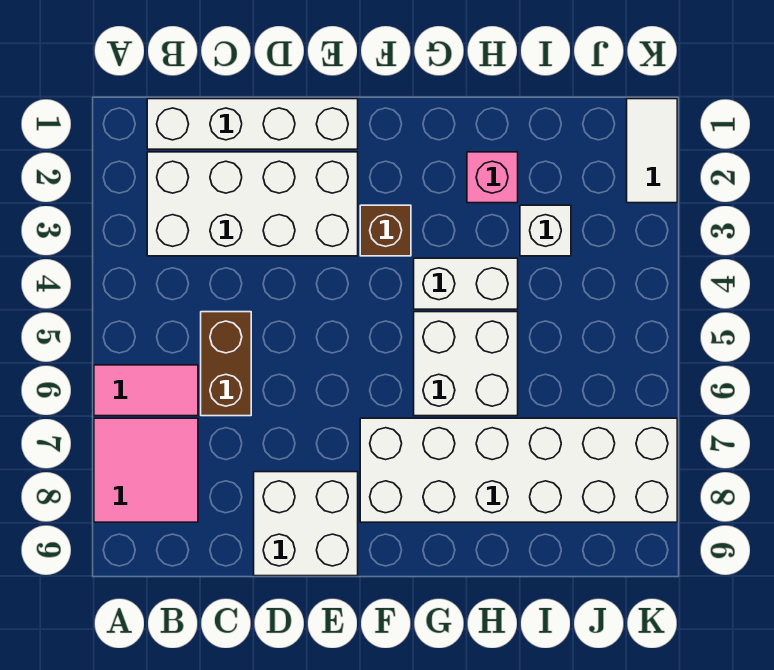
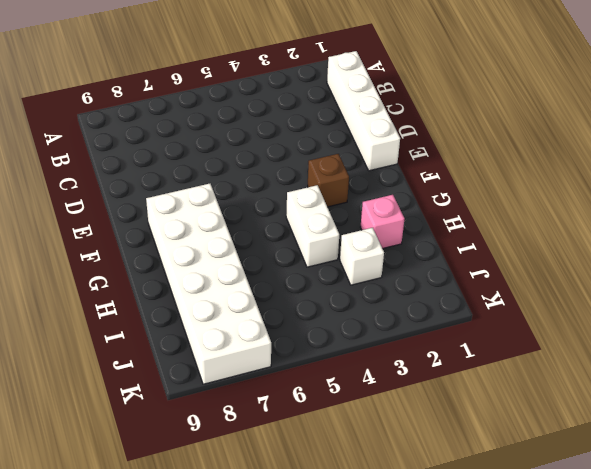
none -> pink tile A6:B6 level 1
none -> pink tile A7:B8 level 1
none -> white brick B2:E3 level 1

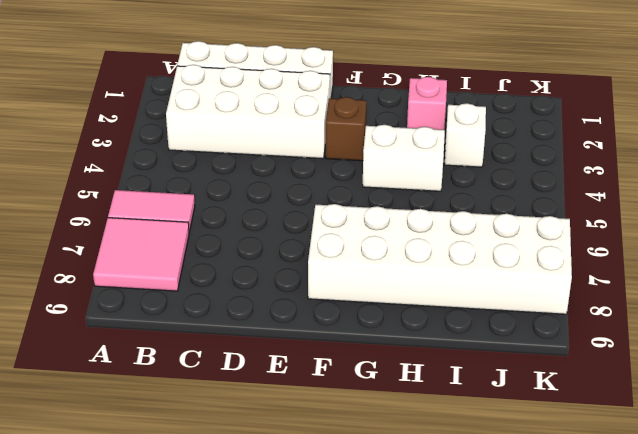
none -> brown brick C5:C6 level 1
none -> white brick D8:E9 level 1
none -> white brick G5:H6 level 1

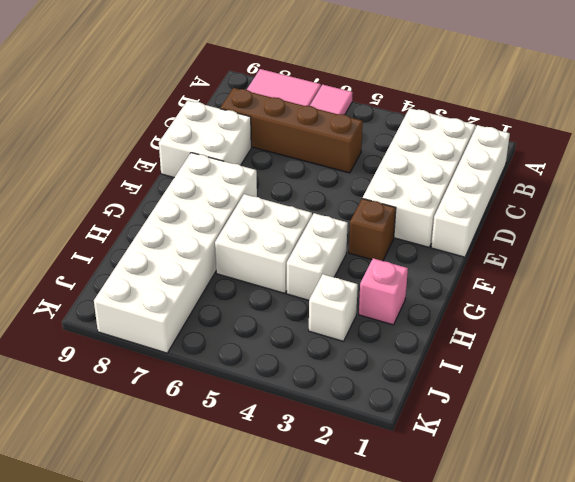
brown brick C5:C8 level 1 -> brown brick C5:C6 level 1
none -> white tile K1:K2 level 1

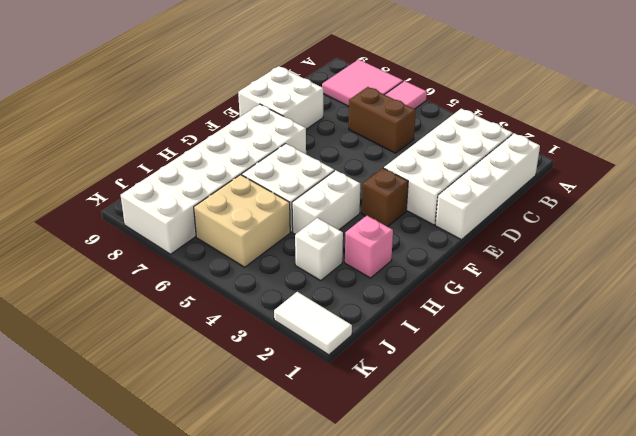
tan brick I5:J6 level 1 -> none

